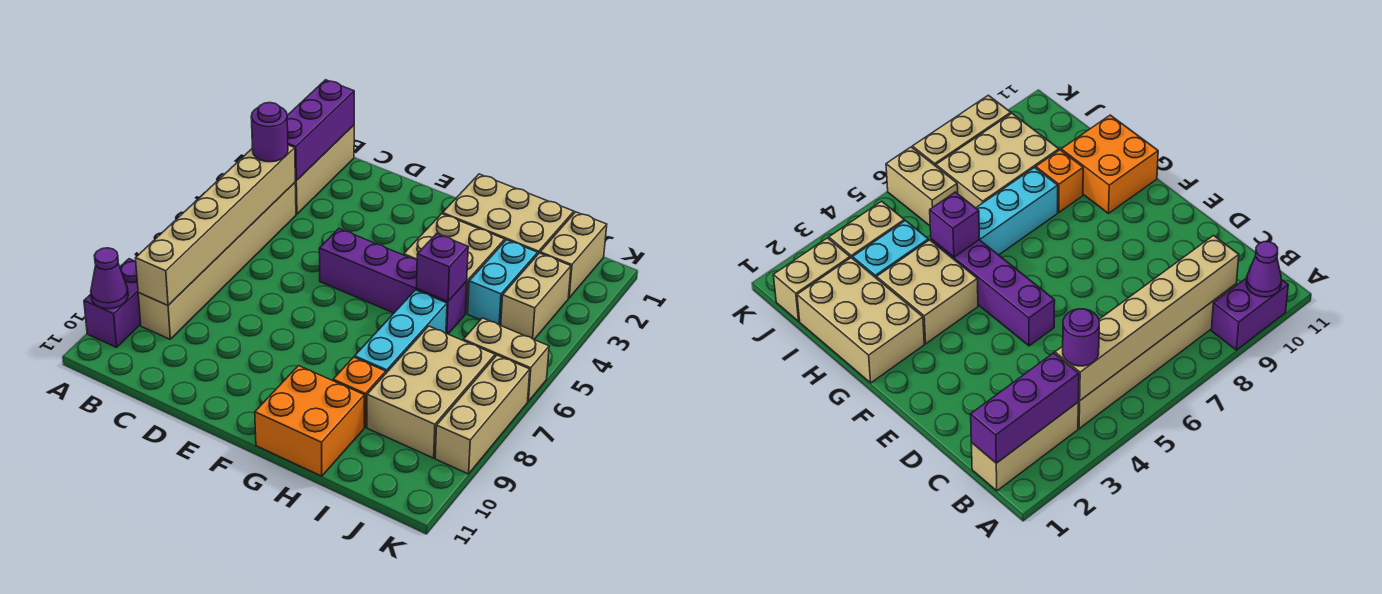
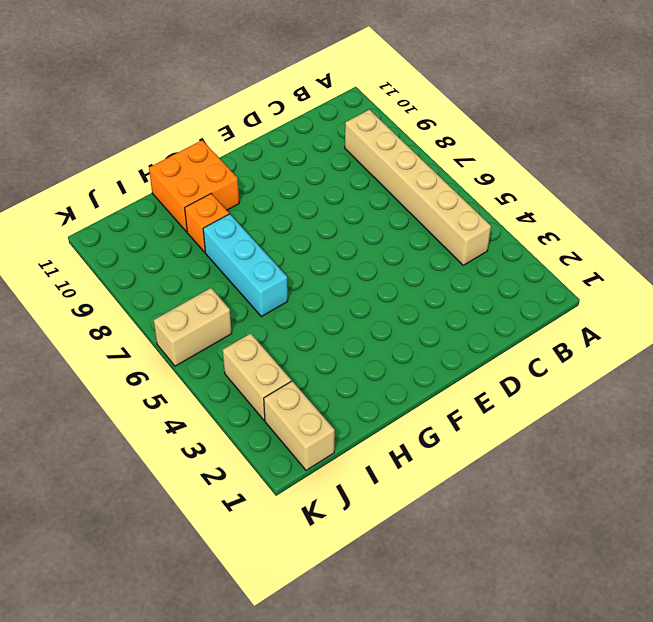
none -> purple brick A9:A10 level 1
none -> tan brick B1:B3 level 1
none -> purple brick E5:H5 level 1

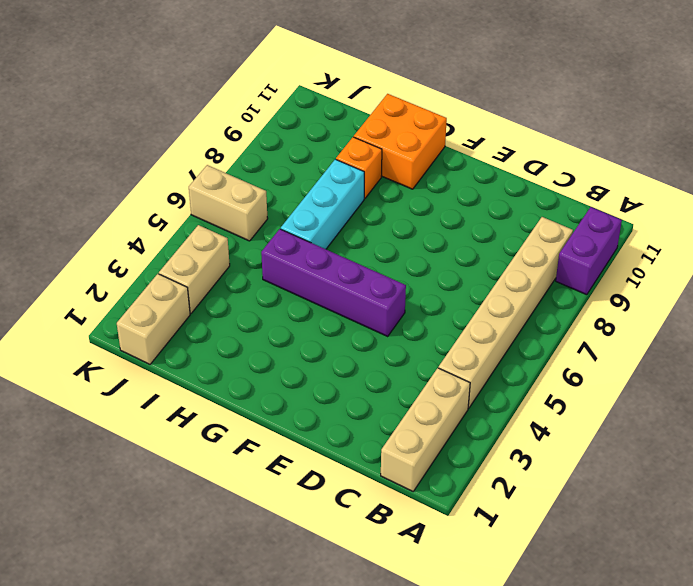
none -> tan brick G1:I2 level 1
none -> tan brick G3:H4 level 1
none -> cyan brick I3:I4 level 1

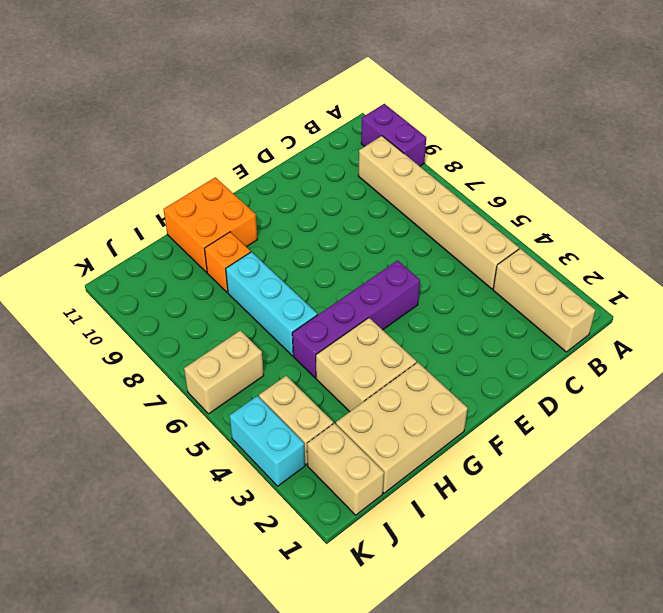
cyan brick K3:K4 level 1 -> cyan brick I3:I4 level 1
none -> tan brick I7:J9 level 1
none -> tan brick K7:K9 level 1
none -> purple cone A10 level 2

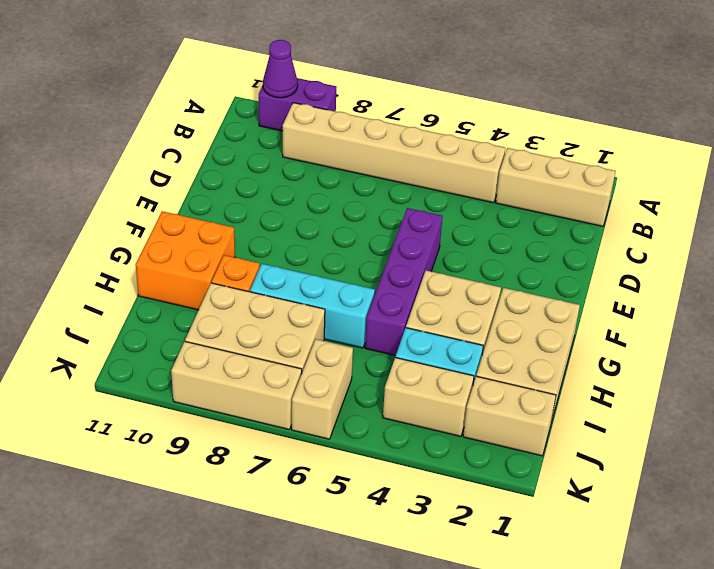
none -> purple brick B1:B3 level 2
none -> tan brick B4:B9 level 2
none -> purple brick H5 level 2

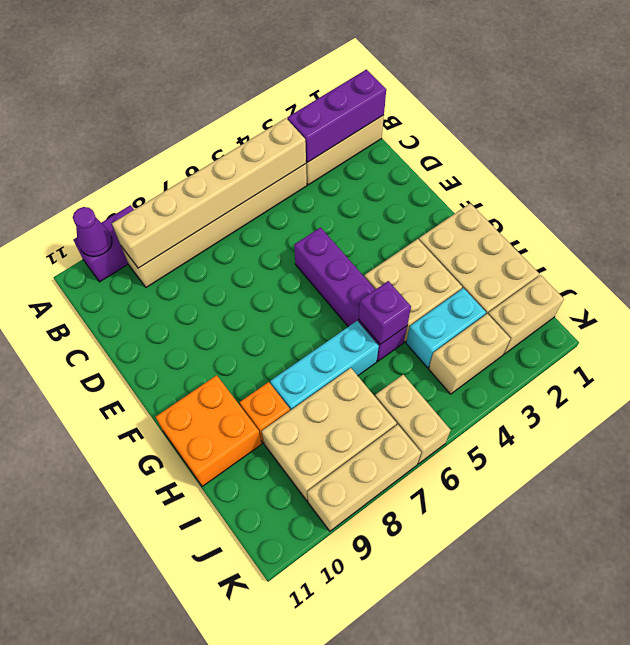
none -> purple round brick B4 level 3

